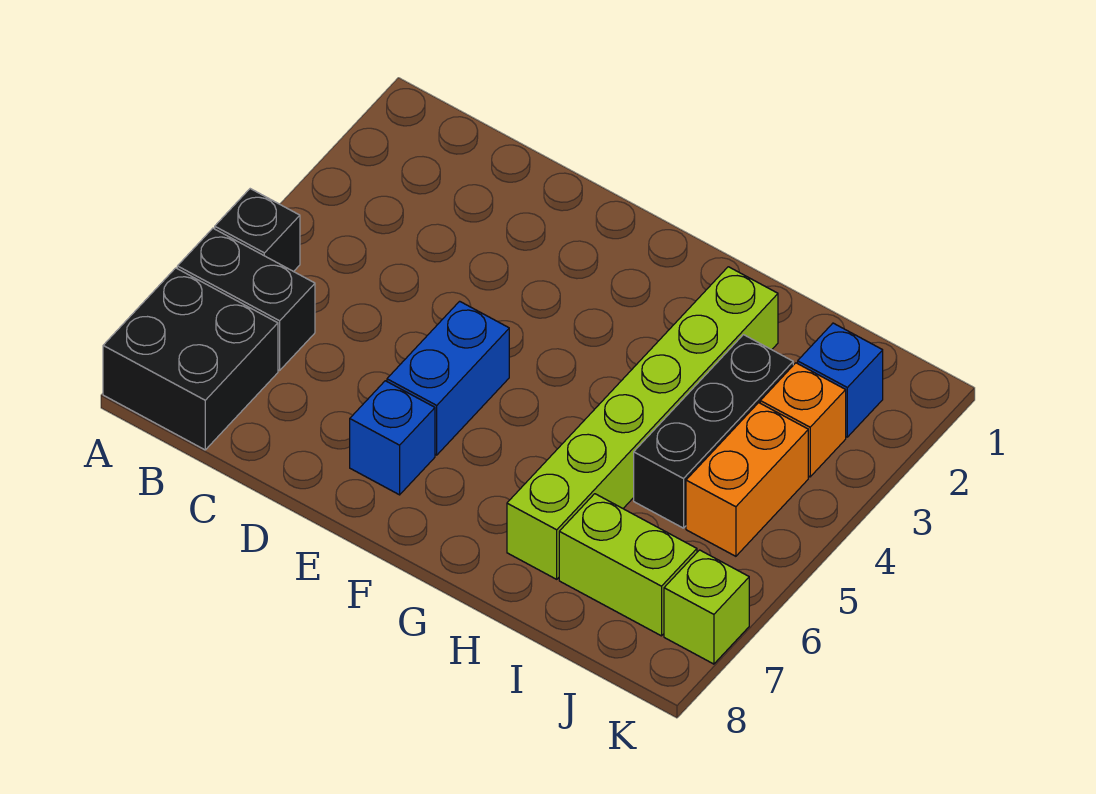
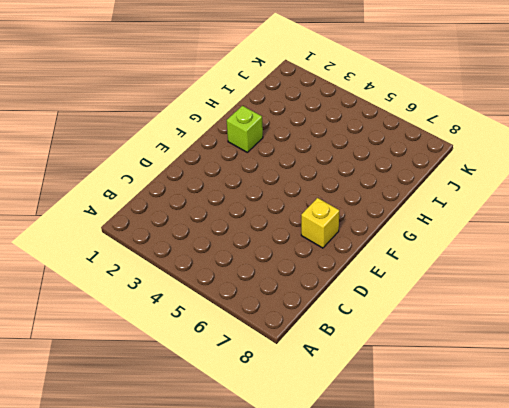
yellow brick E7 level 1 -> blue brick E7 level 1
lime brick G2 level 1 -> lime brick K7 level 1
none -> black brick A5 level 1
none -> black brick A6:B6 level 1
none -> black brick A7:B8 level 1

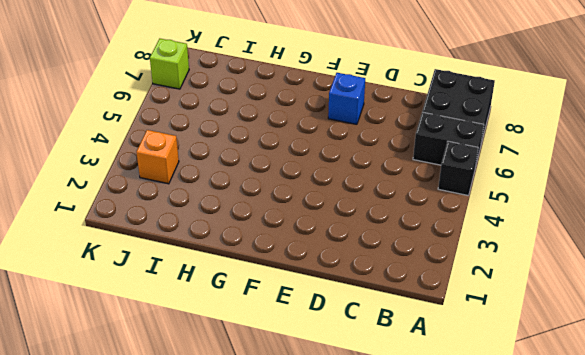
none -> blue brick E5:E6 level 1
none -> lime brick H2:H7 level 1
none -> black brick I3:I5 level 1

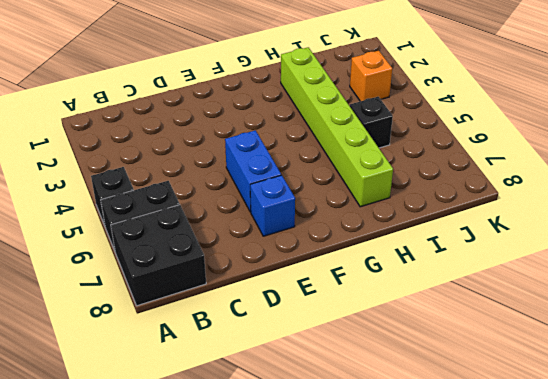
black brick I5 level 1 -> black brick I3:I5 level 1
none -> lime brick I7:J7 level 1
none -> blue brick J2 level 1
none -> orange brick J4:J5 level 1

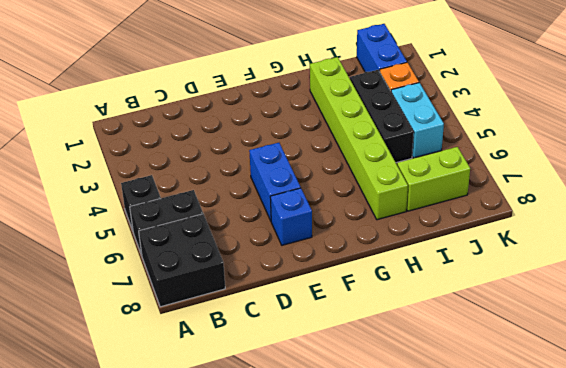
blue brick J1:J2 level 1 -> blue brick J2 level 1
cyan brick J4:J5 level 1 -> orange brick J4:J5 level 1
none -> lime brick K7 level 1

